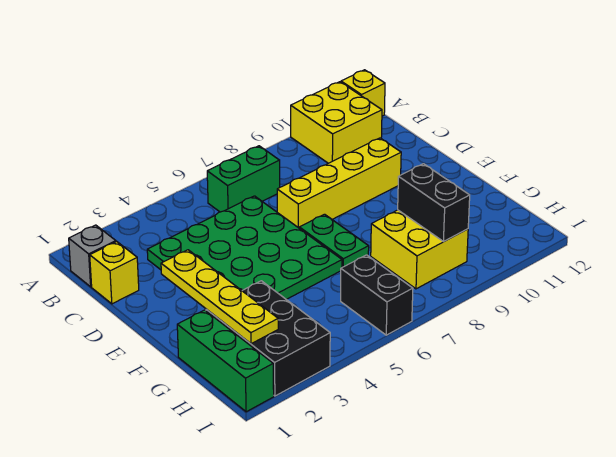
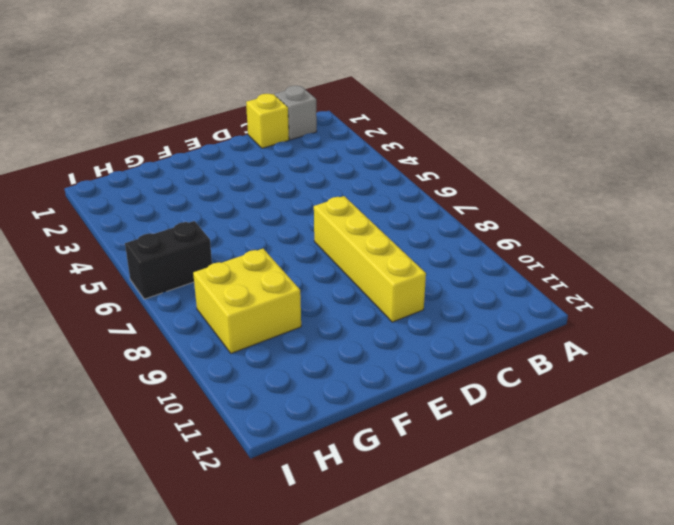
none -> yellow brick A10:B11 level 1
none -> yellow brick A12 level 1
none -> green brick B6:B7 level 1

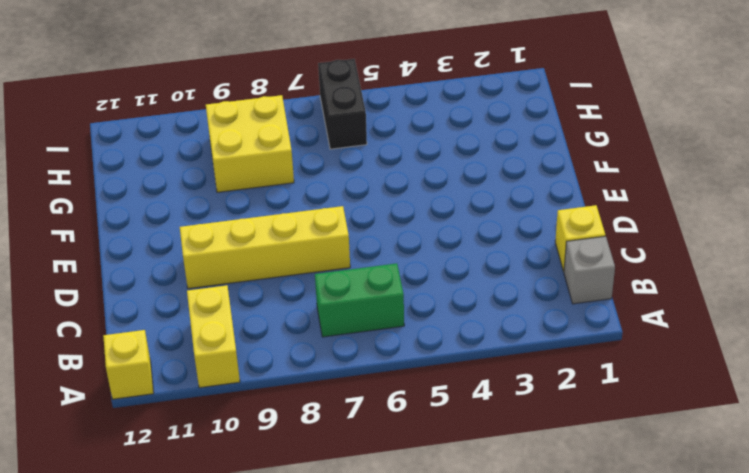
yellow brick A10:B10 level 1 -> yellow brick A10:B11 level 1
none -> green plate C3:F6 level 1
none -> green plate E7:F7 level 1
none -> green brick G1:I1 level 1

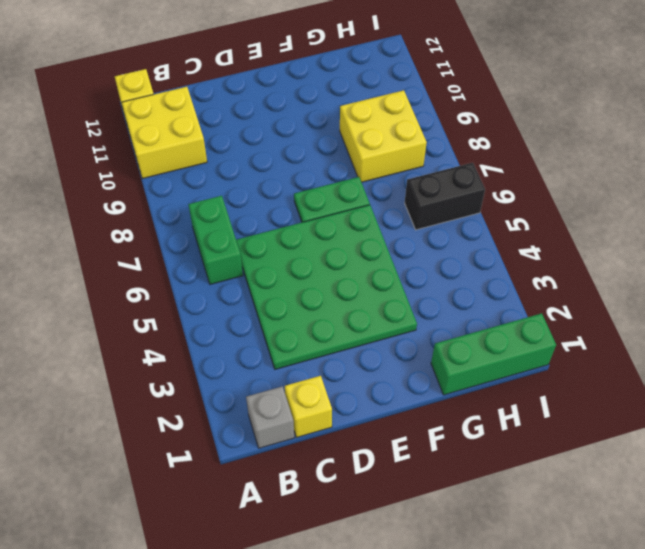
none -> yellow brick D7:D10 level 1
none -> black brick G2:I3 level 1
none -> yellow plate E2:H2 level 2

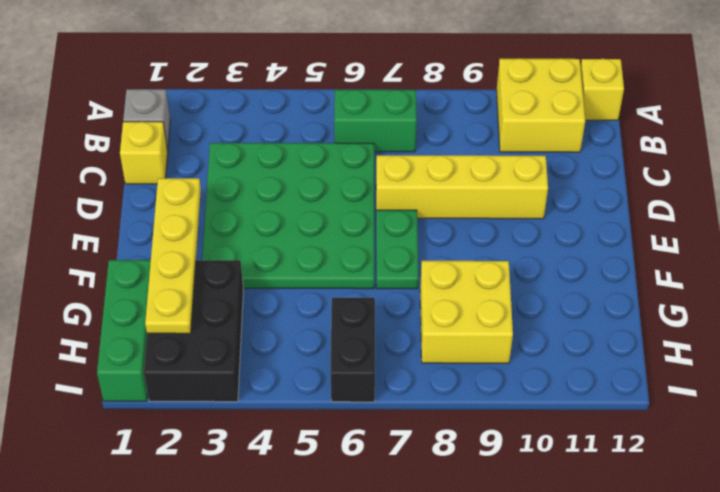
none -> black brick G9:H9 level 2

